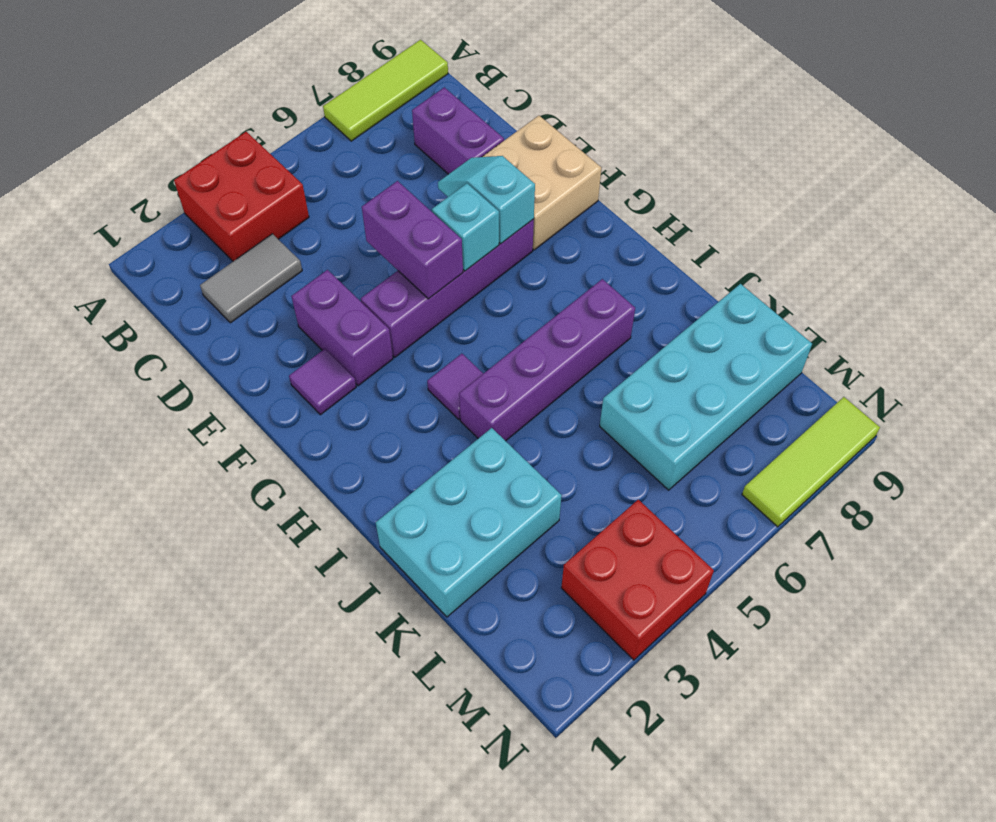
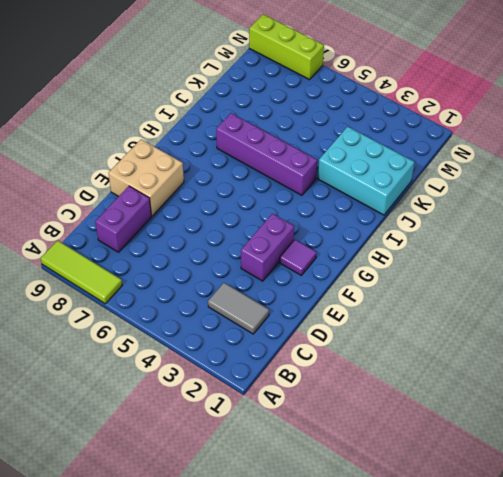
lime brick N7:N9 level 1 -> lime tile N7:N9 level 1
none -> red brick A3:B4 level 1
none -> purple brick F4:F7 level 1
none -> purple tile H4 level 1

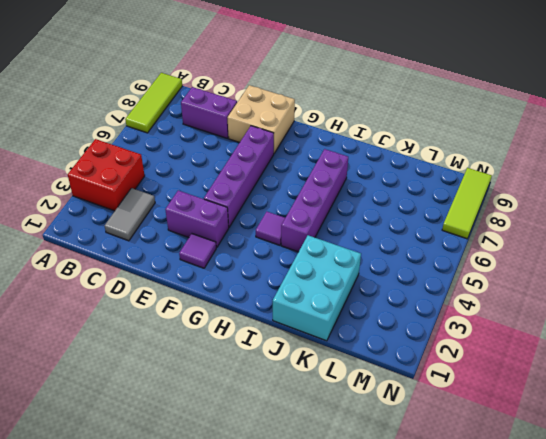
none -> cyan brick K6:L9 level 1
none -> red brick M3:N4 level 1
none -> purple brick E5:F5 level 2

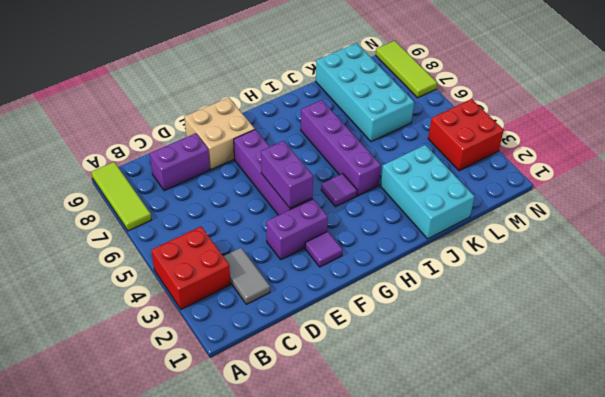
purple brick F4:F5 level 2 -> purple brick E5:F5 level 2
none -> cyan slope E7:F7 level 2 top F
none -> cyan brick F6 level 2

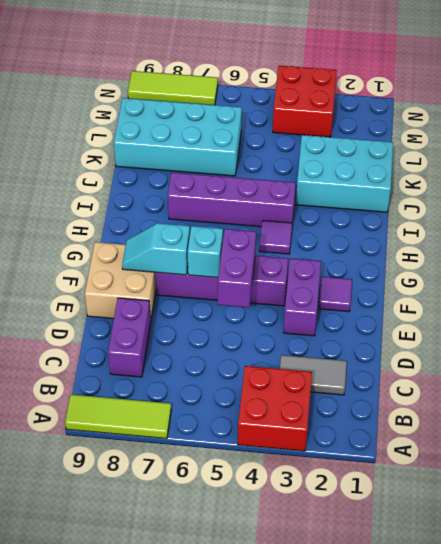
cyan slope F7:F8 level 2 top 7 -> cyan slope E7:F7 level 2 top F

